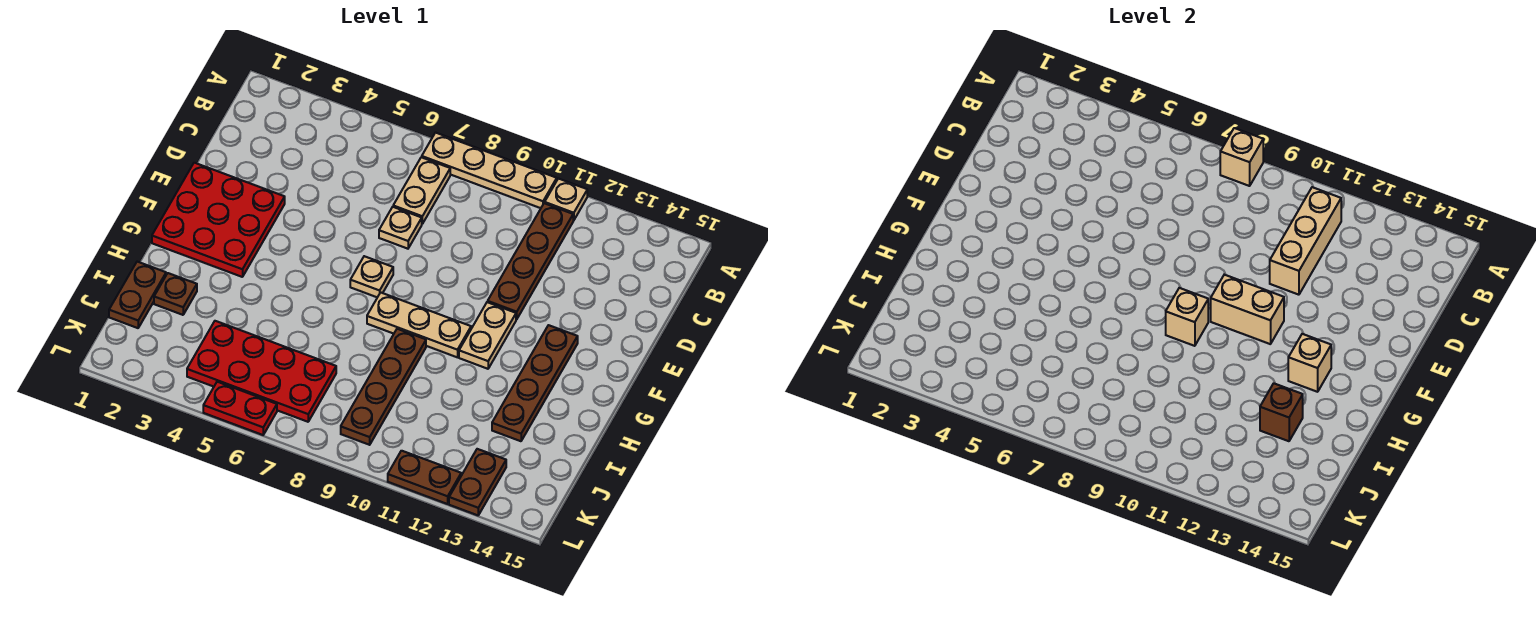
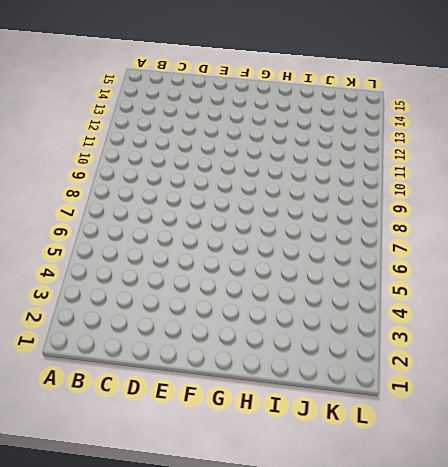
none -> tan plate A7:A10 level 1
none -> tan plate A11 level 1
none -> tan plate B7:C7 level 1

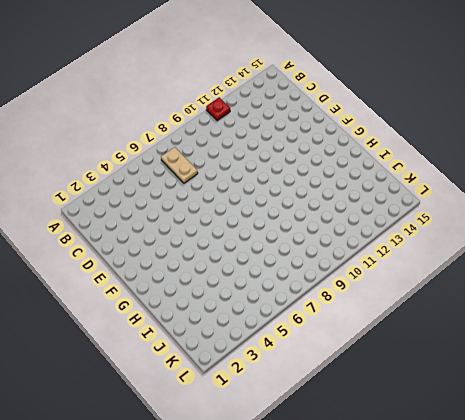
red plate A11 level 1 -> tan plate A11 level 1
none -> tan plate A7:A10 level 1
none -> brown plate B11:E11 level 1
none -> tan plate D7 level 1

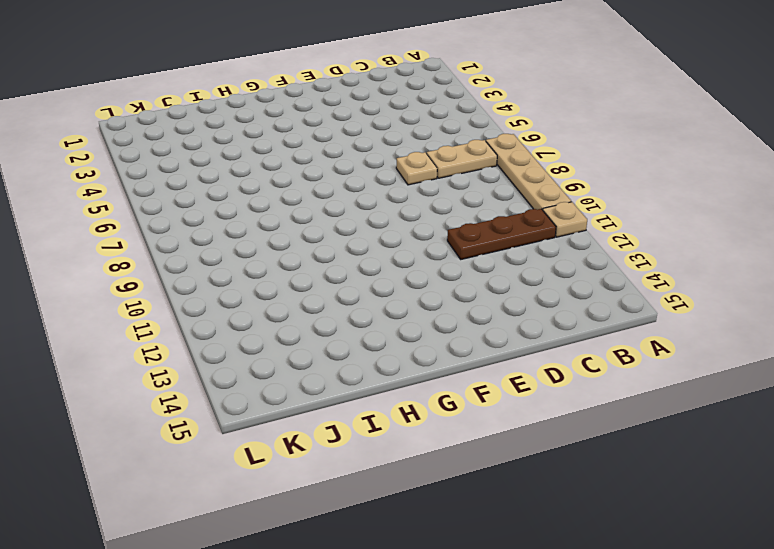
brown plate B11:D11 level 1 -> brown plate B11:E11 level 1
none -> red plate E1:G3 level 1
none -> tan plate F7 level 1
none -> tan plate F11:G11 level 1

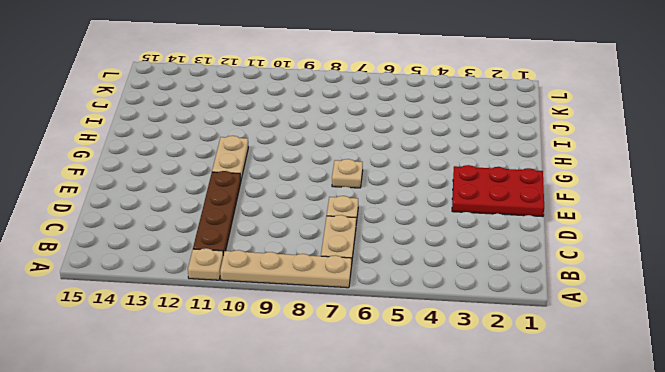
red plate E1:F3 level 1 -> red plate E1:G3 level 1
none -> brown plate F13:I13 level 1
none -> tan plate G8:G10 level 1
none -> brown plate H9:K9 level 1

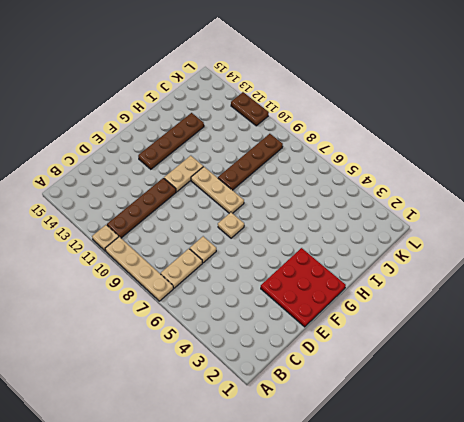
none -> brown plate I1:J1 level 1
none -> brown plate I2 level 1
none -> red plate J4:K7 level 1

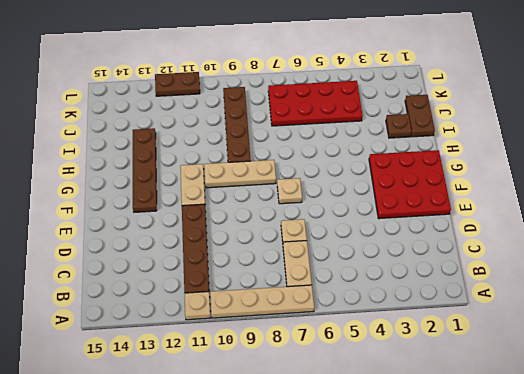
none -> brown plate K13:L13 level 1
none -> red plate L5:L6 level 1
none -> tan brick A8 level 2

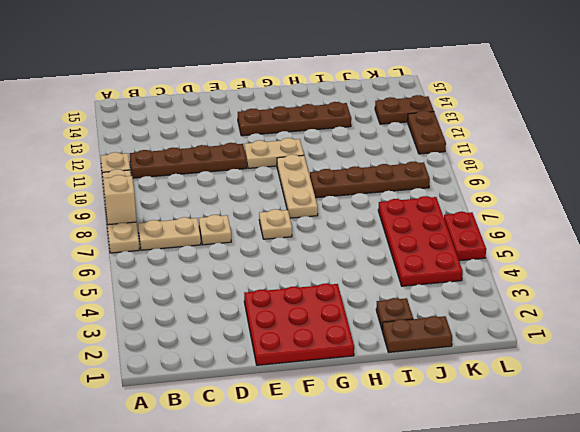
none -> tan brick B11:D11 level 2
none -> tan brick F10:F11 level 2
none -> tan brick G9 level 2

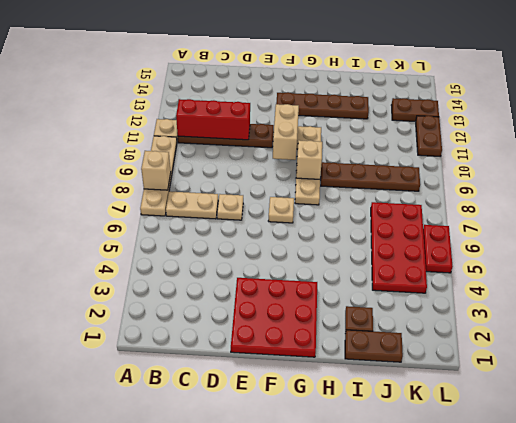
red brick B11:D11 level 2 -> tan brick B11:D11 level 2
none -> tan brick G13 level 2
none -> brown brick I13 level 2

